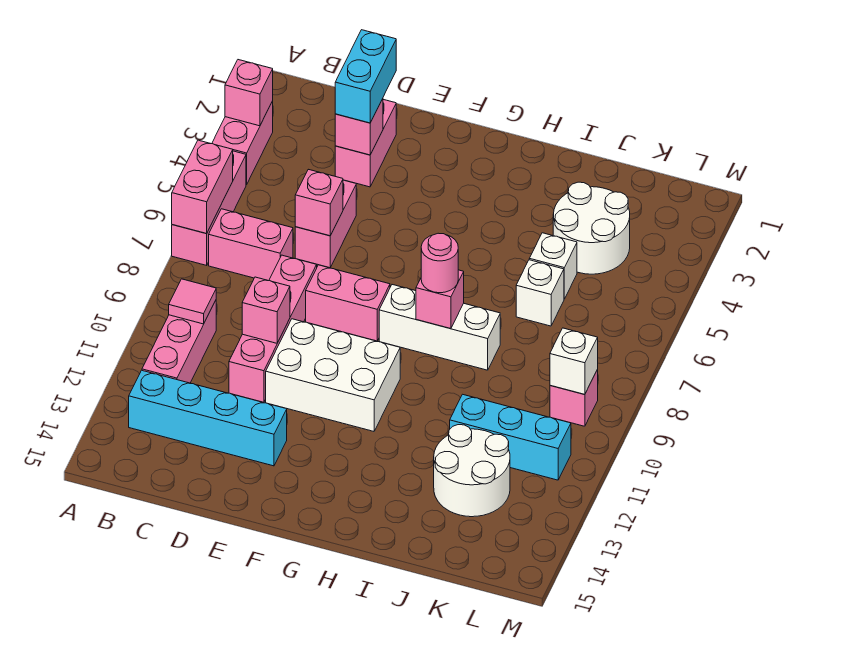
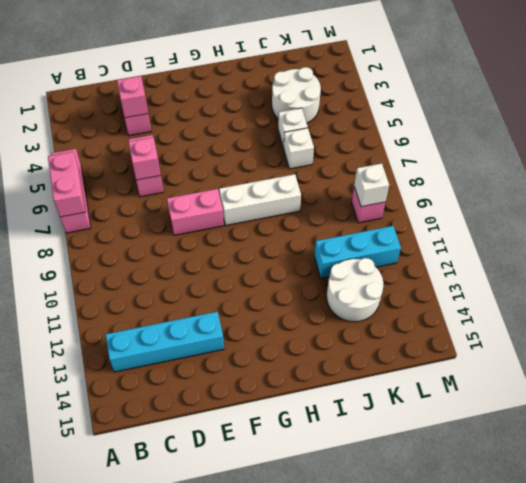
none -> pink brick A3:A4 level 1
none -> pink brick B7:C7 level 1
none -> pink brick B10:B12 level 1

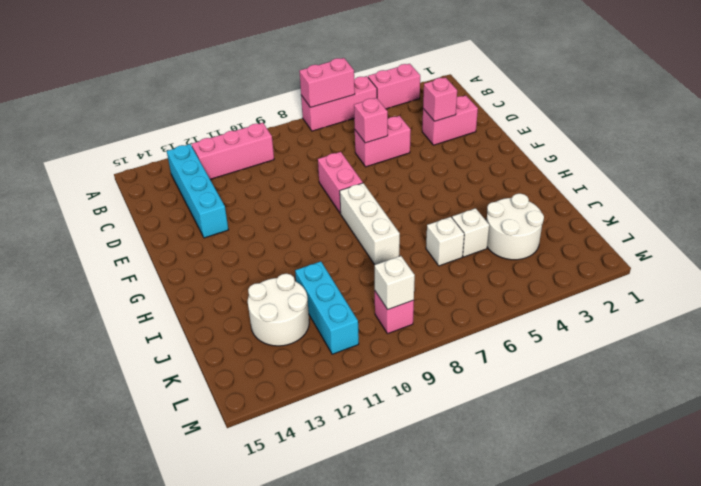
none -> pink brick B7:C7 level 1
none -> pink brick D8:D11 level 1
none -> white brick E10:G11 level 1

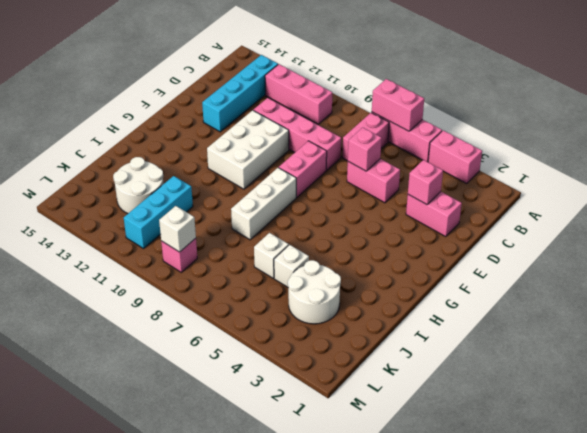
none -> pink brick A3 level 2
none -> pink tile B10 level 2
none -> pink brick D10 level 2

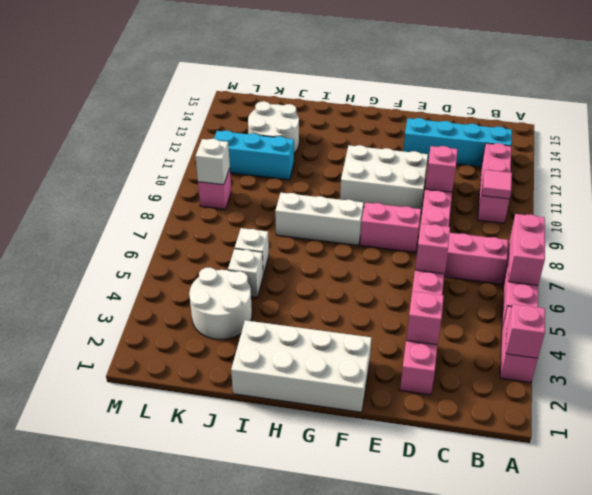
white brick F1:I2 level 1 -> none
none -> pink brick H8 level 2
none -> cyan brick D2:D3 level 3
none -> pink round brick H8 level 3

